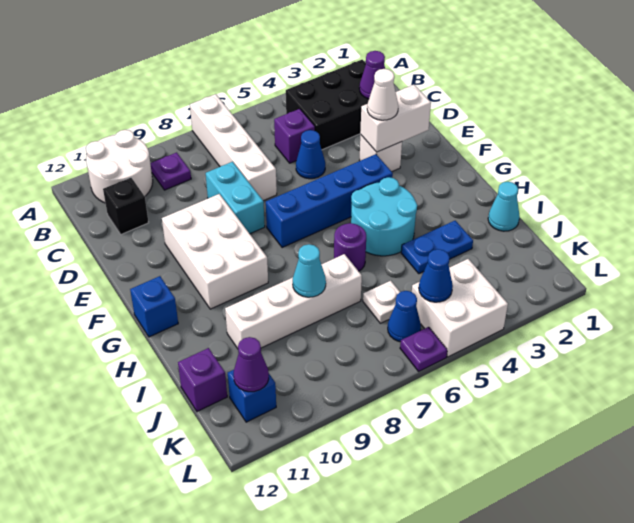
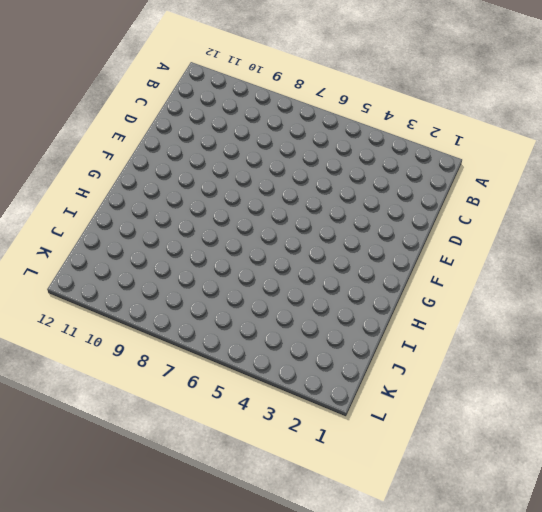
none -> white brick A7:D7 level 1
none -> white round brick A10:B11 level 1
none -> black brick B2:C4 level 1

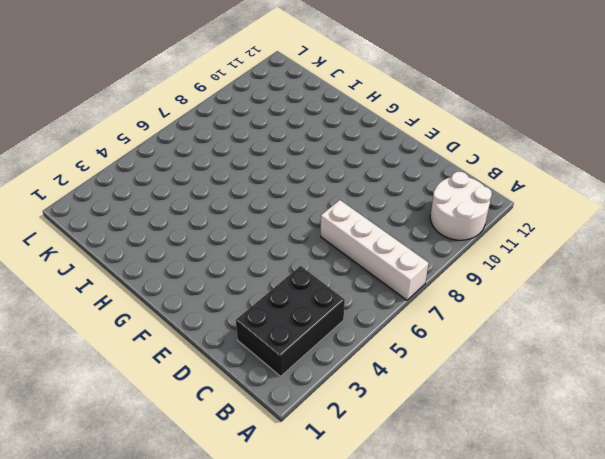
none -> purple plate B9 level 1
none -> purple brick C5 level 1
none -> black brick C11 level 1

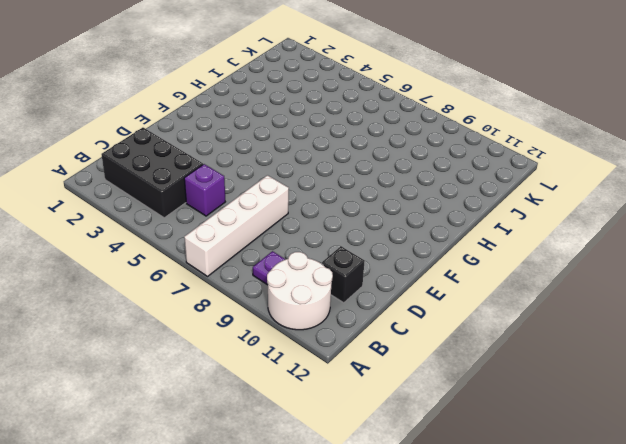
none -> blue cone D5 level 1
none -> cyan brick D8:E8 level 1
none -> white brick E3 level 1

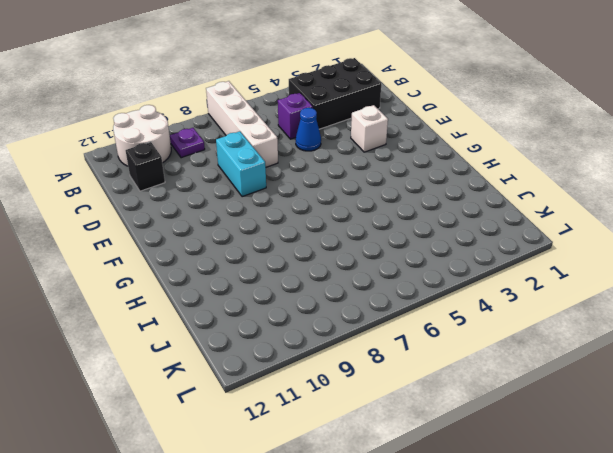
none -> white brick E9:G10 level 1
none -> blue brick F4:F7 level 1
none -> cyan round brick G4:H5 level 1

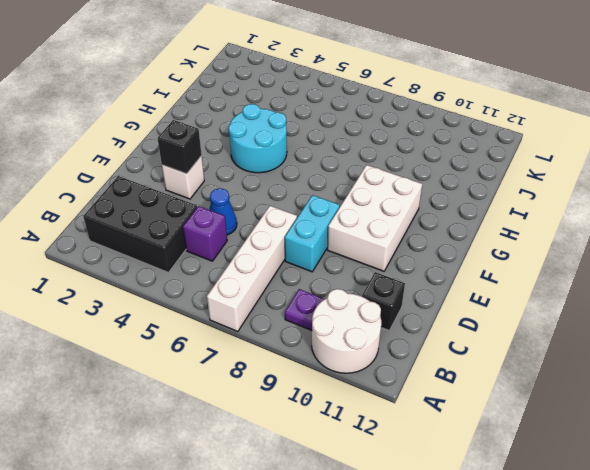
black brick E3 level 2 -> white brick E2:E3 level 2
none -> blue brick F4:F7 level 1
none -> blue brick G12 level 1
none -> purple round brick H6 level 1

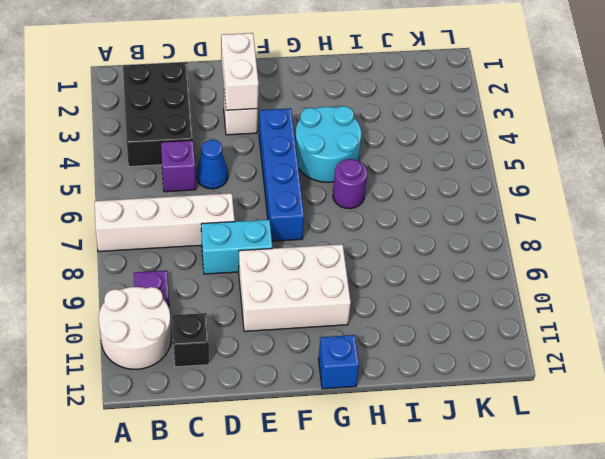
none -> cyan cone I1 level 1
none -> blue plate I3:I4 level 1
none -> white brick I7:I10 level 1

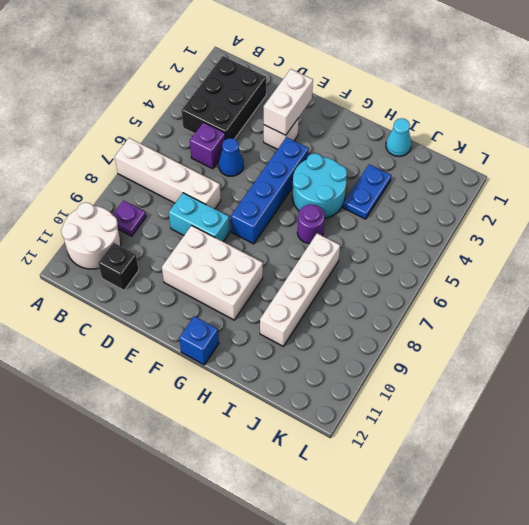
none -> white plate J6 level 1
none -> purple brick J12 level 1
none -> white brick K4:L5 level 1

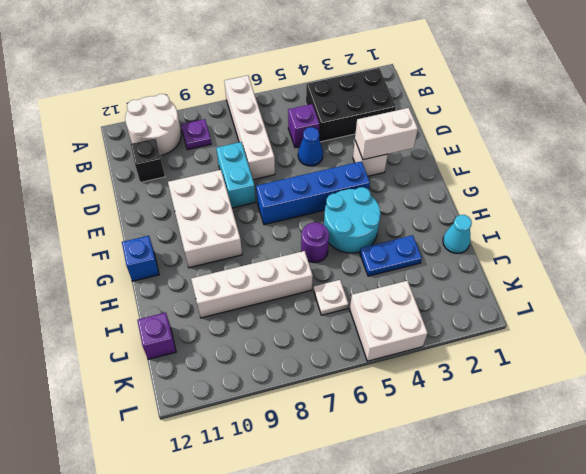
none -> blue cone K6 level 1
none -> blue brick K11 level 1
none -> purple plate L6 level 1

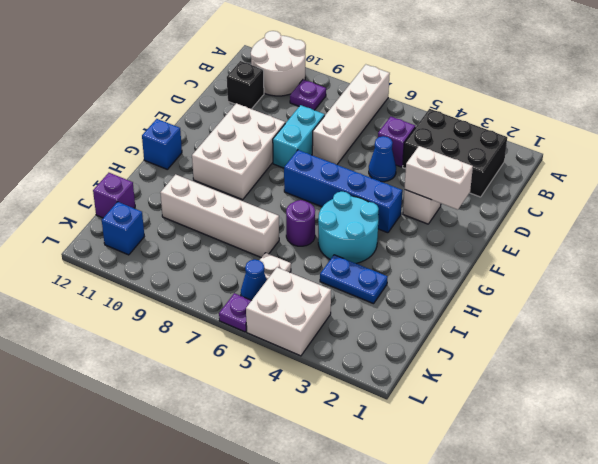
none -> cyan cone I1 level 1
none -> purple cone C2 level 2
none -> cyan cone I8 level 2

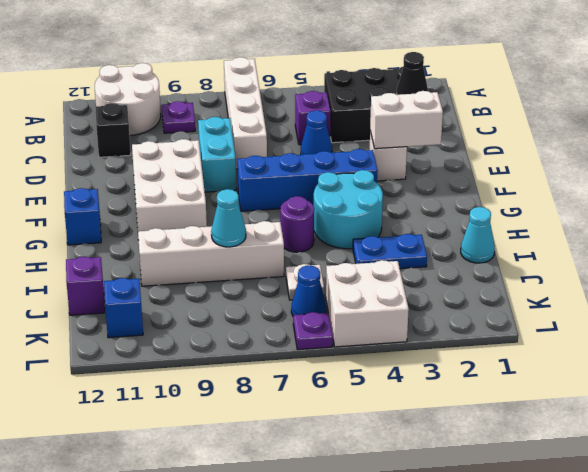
black cone C2 level 2 -> purple cone C2 level 2
none -> blue cone K5 level 2
none -> purple cone K11 level 2
none -> white cone E3 level 3

